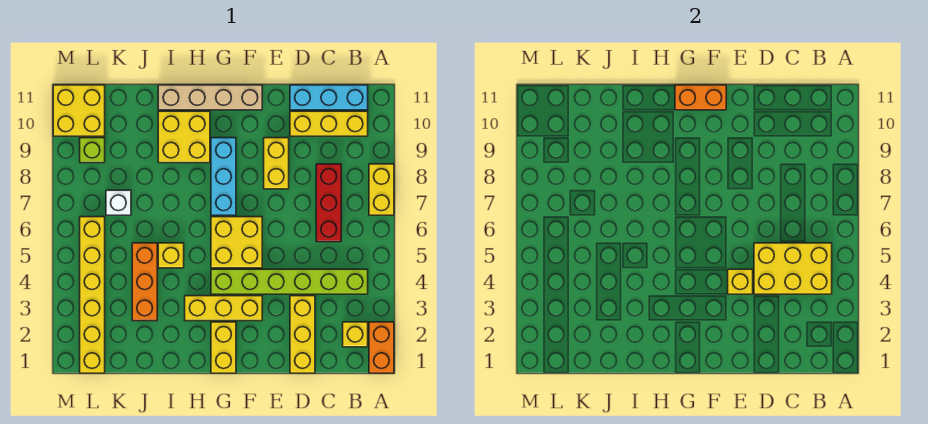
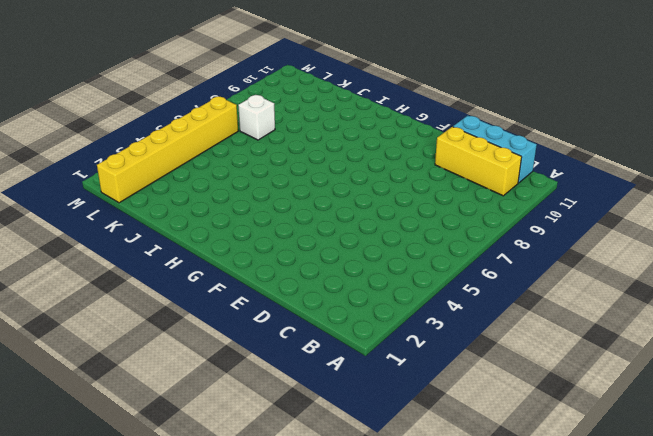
none -> orange brick A1:A2 level 1
none -> yellow brick A7:A8 level 1
none -> yellow brick B2 level 1

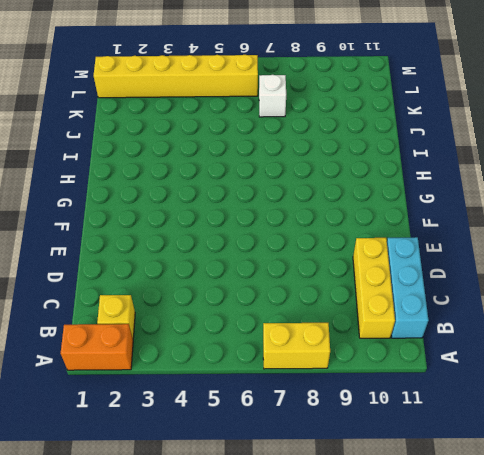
none -> lime brick B4:G4 level 1
none -> red brick C6:C8 level 1
none -> yellow brick D1:D3 level 1

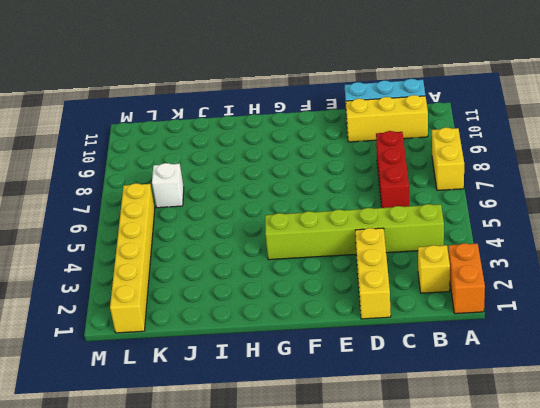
none -> yellow brick E8:E9 level 1
none -> yellow brick F3:H3 level 1
none -> yellow brick F5:G6 level 1

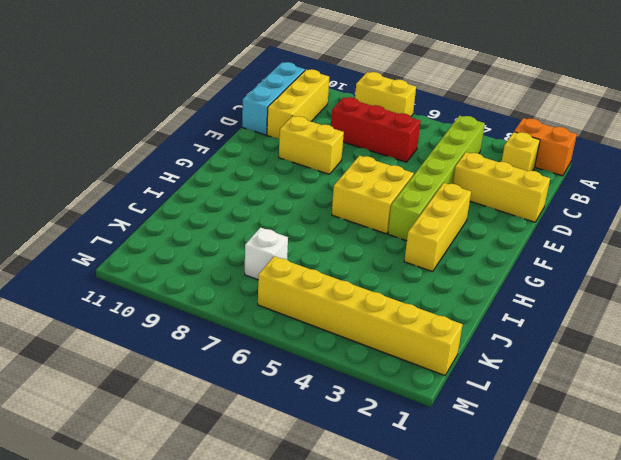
none -> tan brick F11:I11 level 1
none -> yellow brick G1:G2 level 1
none -> cyan brick G7:G9 level 1

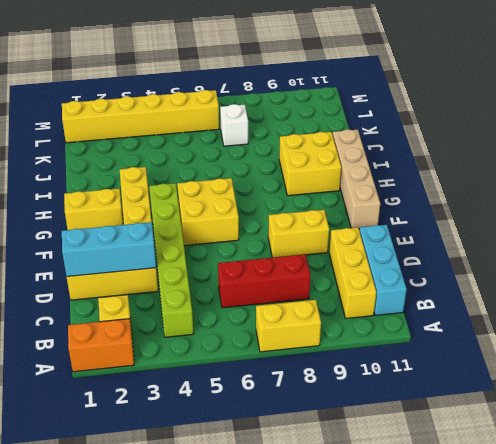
cyan brick D1:D3 level 2 -> cyan brick G7:G9 level 1
none -> yellow brick I5 level 1
none -> orange brick J3:J5 level 1
none -> lime brick L9 level 1

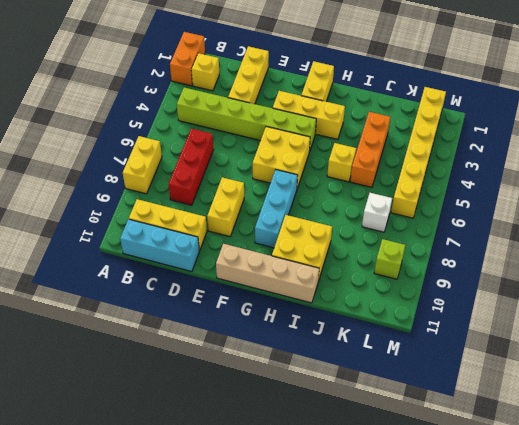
none -> yellow brick L10:M11 level 1
none -> yellow brick B4:D5 level 2
none -> yellow brick E4 level 2

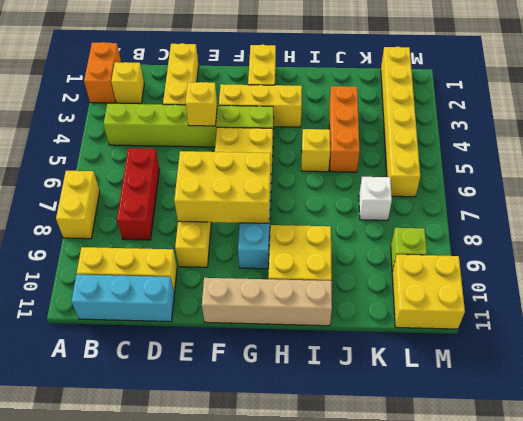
yellow brick E7:G8 level 2 -> yellow brick B4:D5 level 2
none -> orange brick F11:G11 level 2

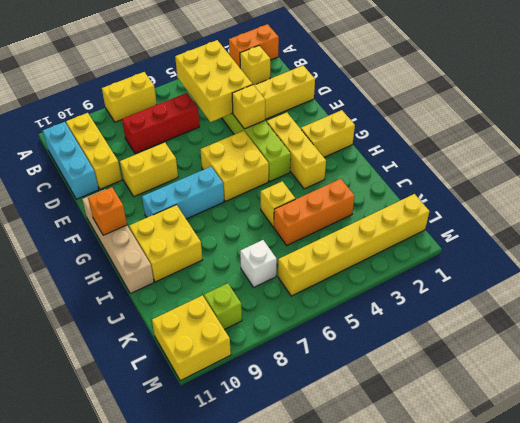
orange brick G11 level 2 -> orange brick F11:G11 level 2

